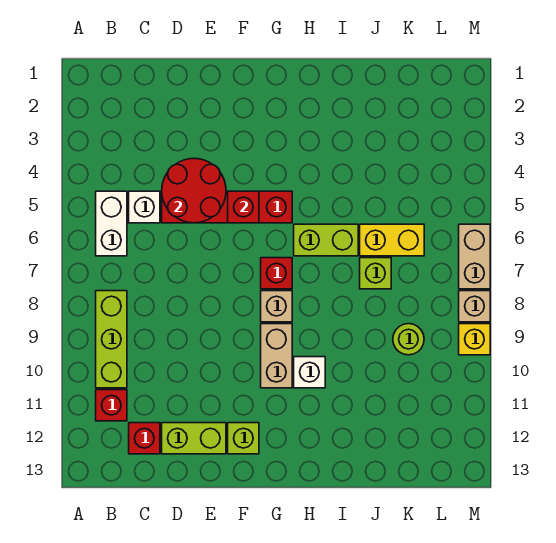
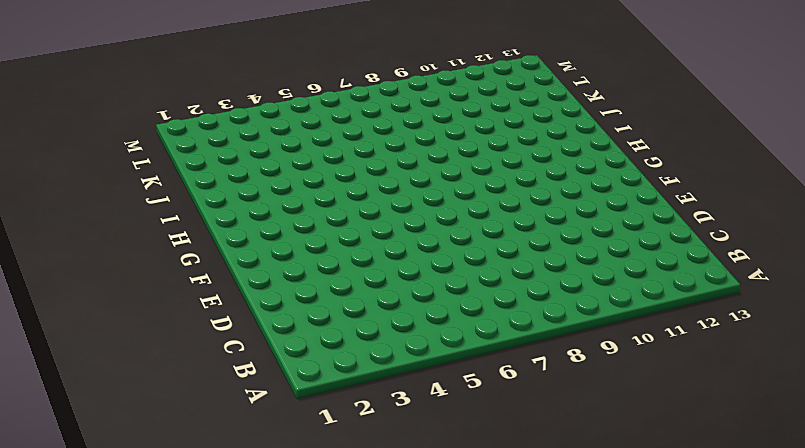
none -> white brick B5:B6 level 1
none -> lime brick B8:B10 level 1
none -> red brick B11 level 1

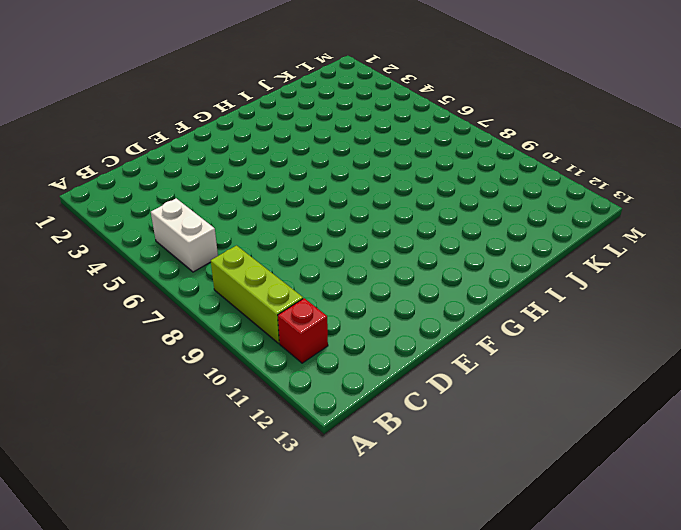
none -> white brick C5 level 1
none -> red brick C12 level 1
none -> red brick D5:G5 level 1

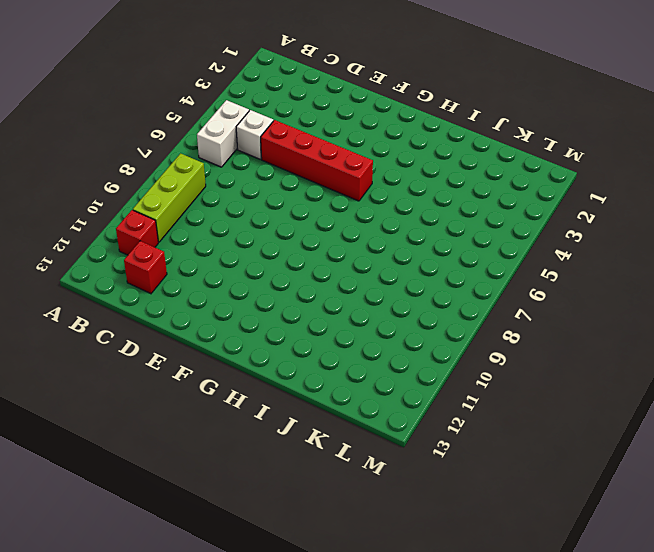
none -> lime brick D12:E12 level 1
none -> lime brick F12 level 1
none -> red brick G7 level 1

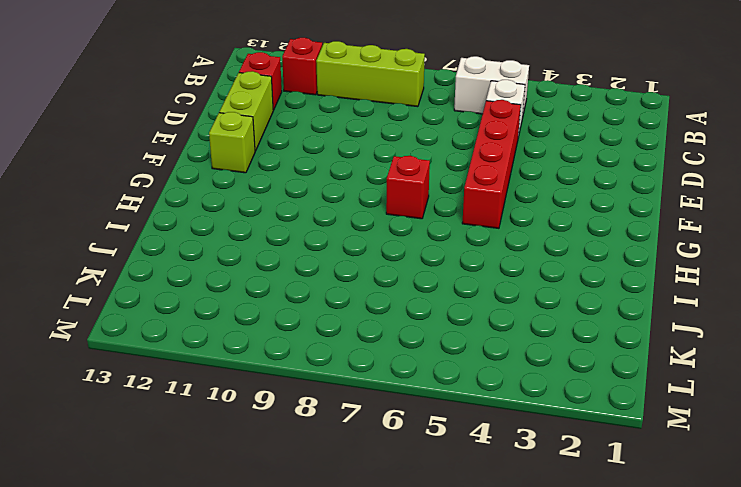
none -> tan brick G8 level 1
none -> tan brick G9:G10 level 1
none -> lime brick H6:I6 level 1

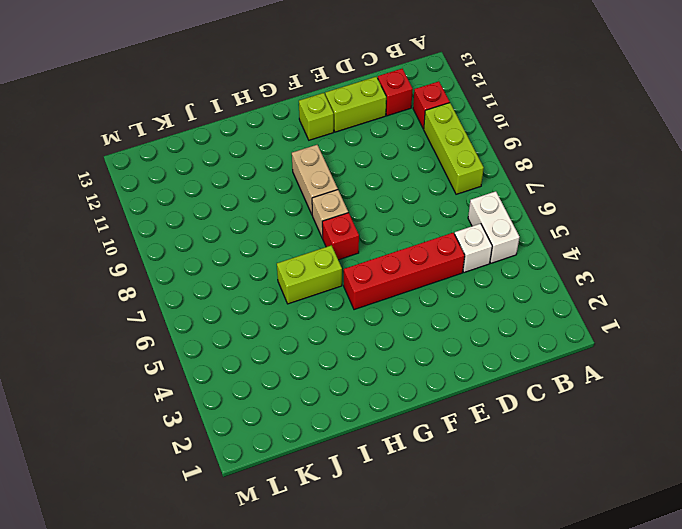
none -> white brick H10 level 1
none -> yellow brick J6:K6 level 1
none -> lime brick J7 level 1

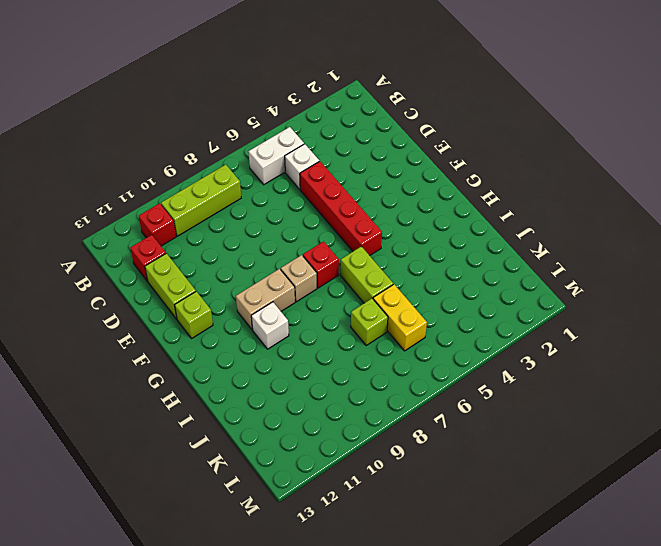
none -> lime round brick K9 level 1
none -> tan brick M6:M7 level 1
none -> tan brick M8 level 1

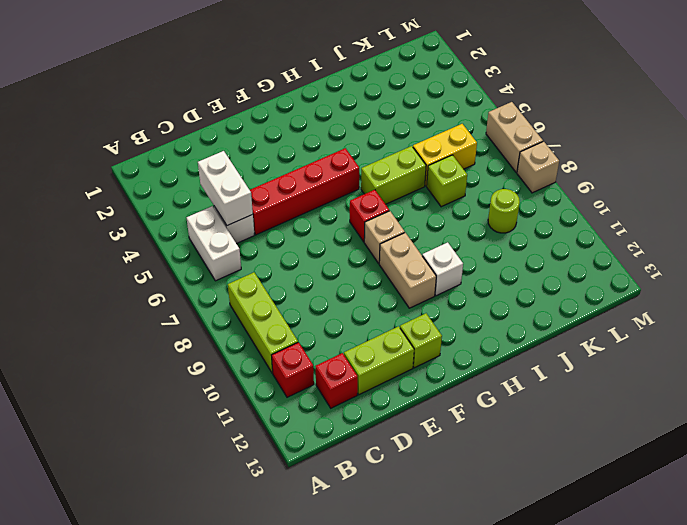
white brick C4:C5 level 2 -> none
none -> yellow brick M9 level 1
none -> red round brick D4:E5 level 2
none -> red brick F5 level 2

